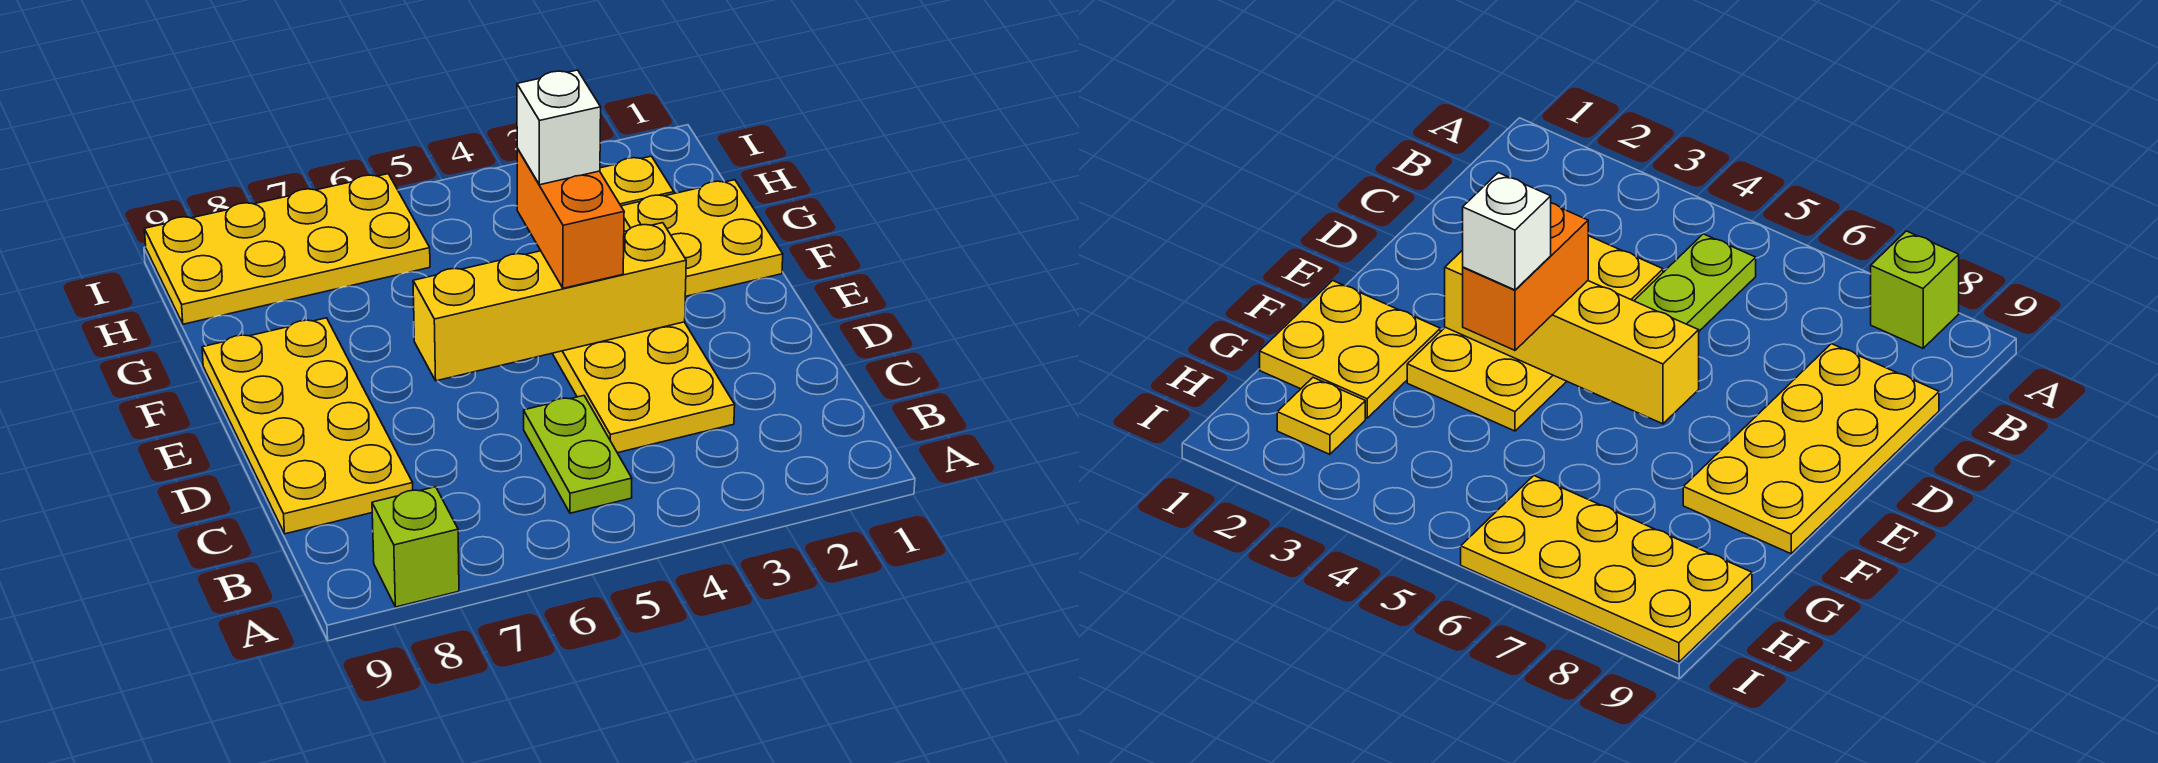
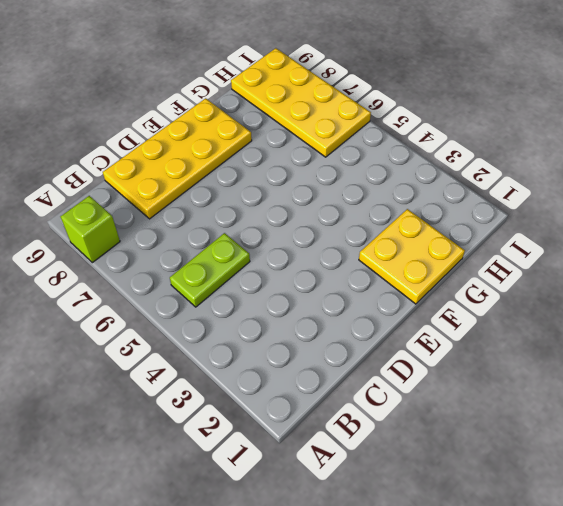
none -> yellow plate C3:F4 level 1
none -> yellow plate H2 level 1

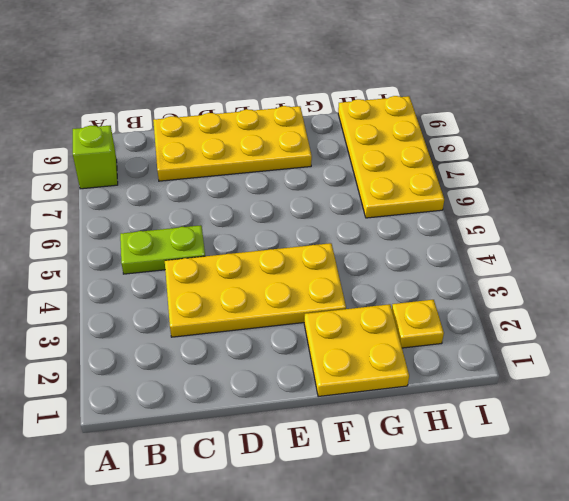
none -> yellow brick E3:E6 level 2
none -> orange brick E4:F4 level 3

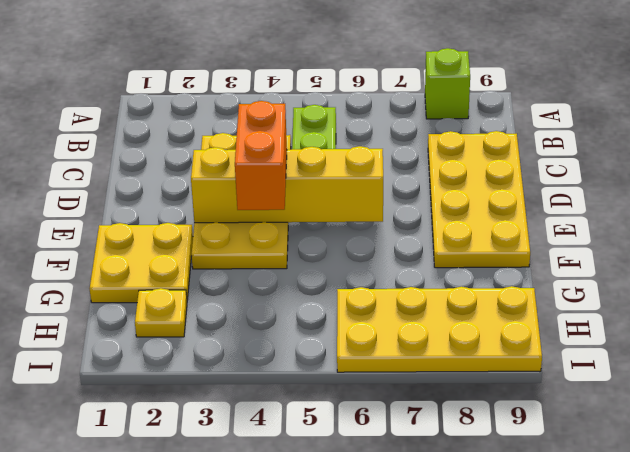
none -> white brick F4 level 4

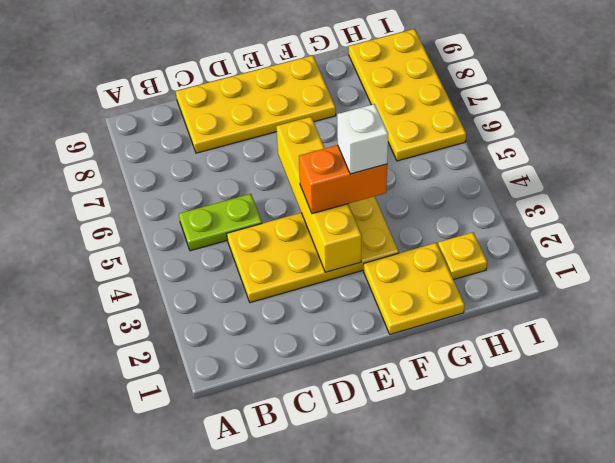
none -> lime brick A8 level 1

